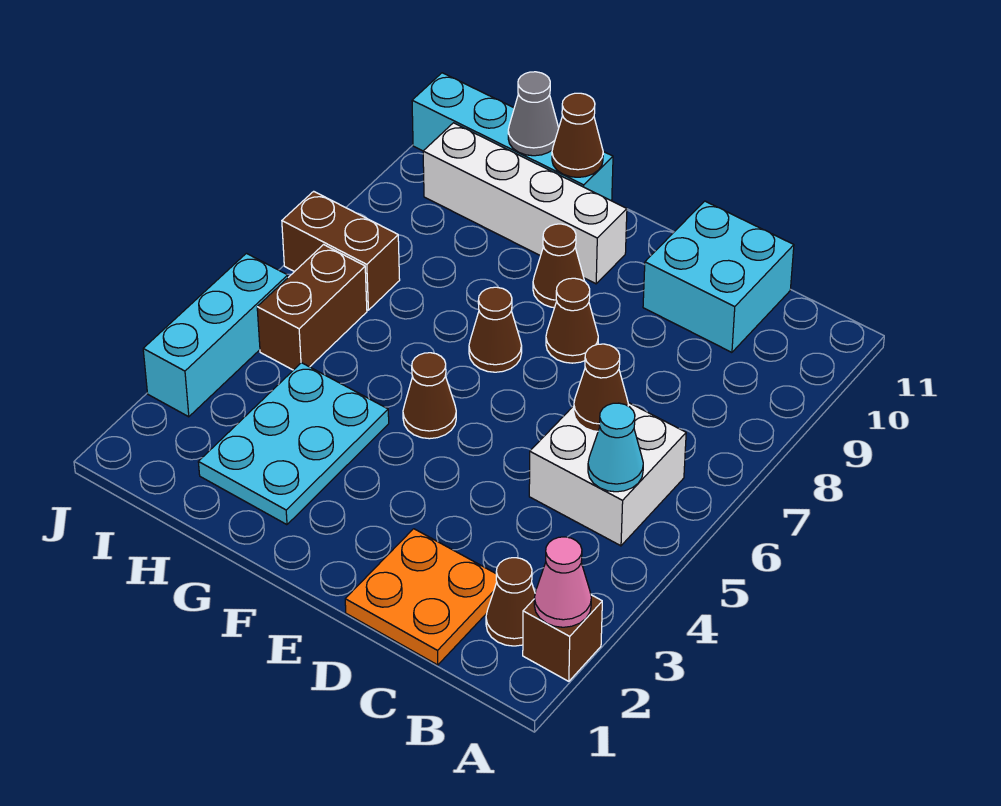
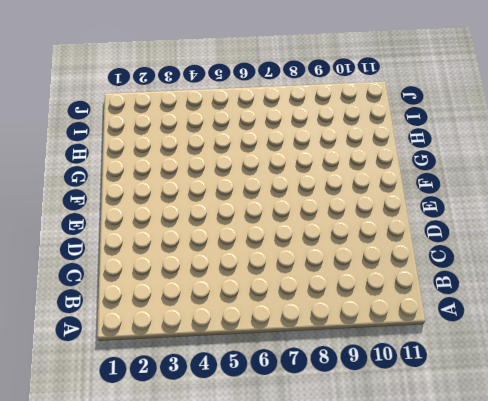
none -> brown brick A2 level 1
none -> brown cone B2 level 1
none -> white brick B5:C6 level 1

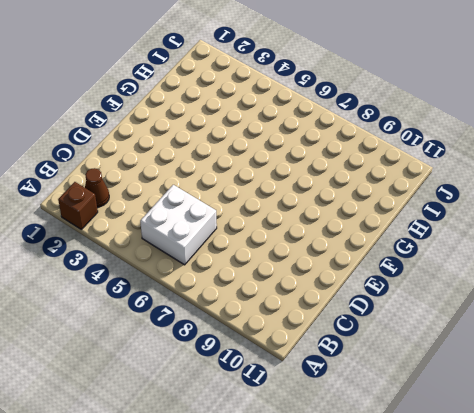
none -> orange plate C1:D2 level 1
none -> cyan brick C10:D11 level 1
none -> brown cone E8 level 1

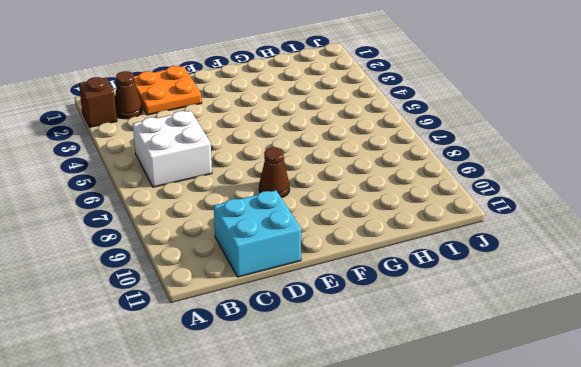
none -> brown cone F5 level 1
none -> brown cone F7 level 1
none -> brown cone F9 level 1

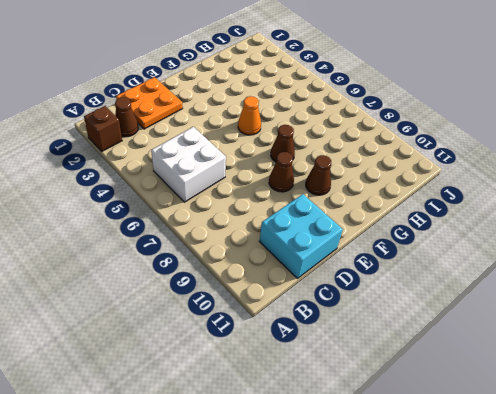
orange cone F5 level 1 -> brown cone F5 level 1
none -> white brick F10:I10 level 1
none -> cyan plate G2:H4 level 1
none -> cyan brick G11:J11 level 1

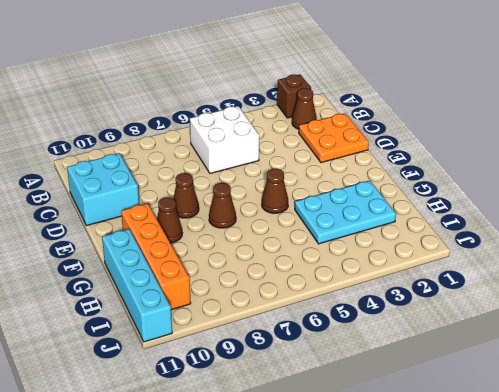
orange brick F10:I10 level 1 -> white brick F10:I10 level 1
none -> brown brick I5:I6 level 1
none -> brown brick I7:J7 level 1
none -> cyan brick J3:J5 level 1

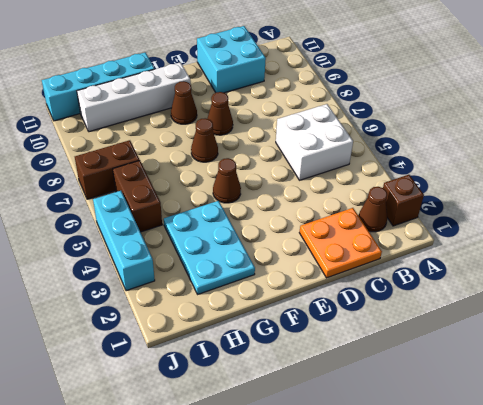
none -> pink cone A2 level 2
none -> cyan cone B5 level 2
none -> brown cone C6 level 2

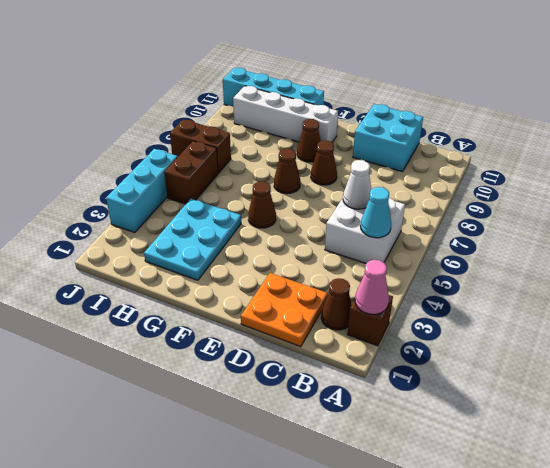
white cone C6 level 2 -> brown cone C6 level 2
none -> brown cone G11 level 2
none -> grey cone H11 level 2

